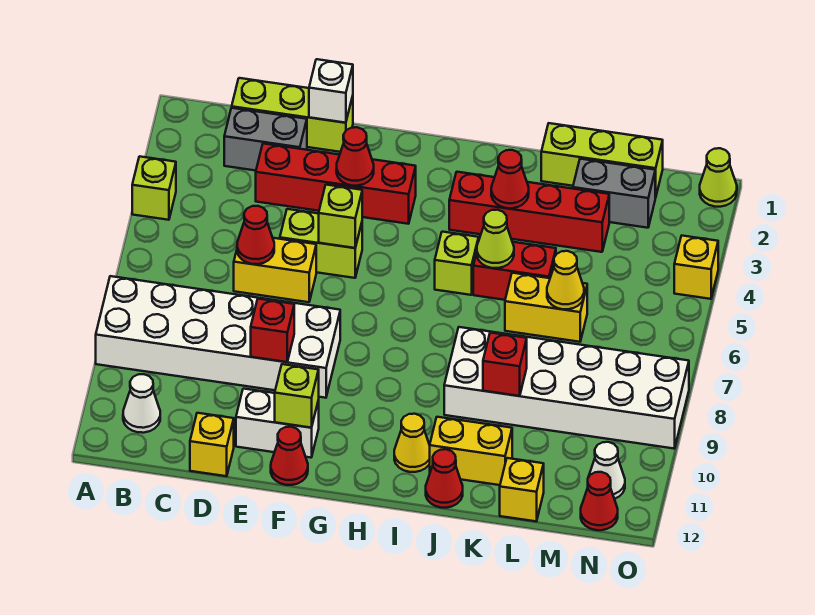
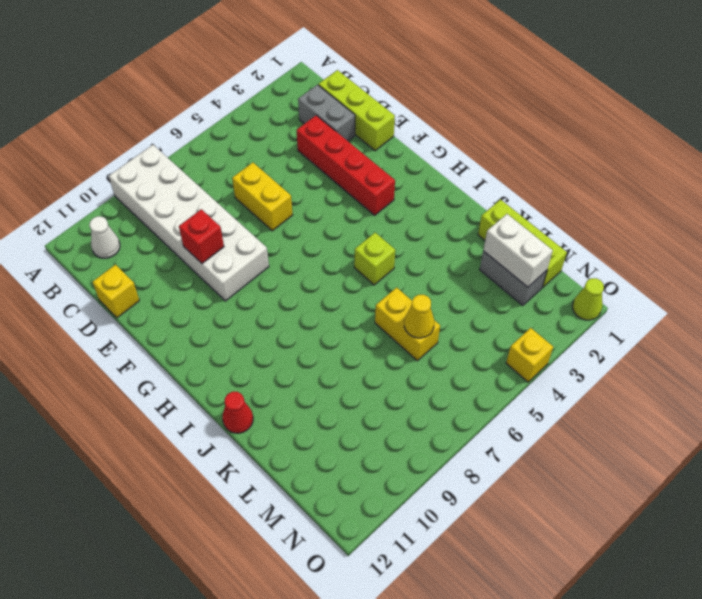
white brick L2:M2 level 2 -> white brick E11:F11 level 1
none -> lime brick A4 level 1
none -> lime brick E5:F5 level 1
none -> red cone F12 level 1
none -> red brick I3:L3 level 1

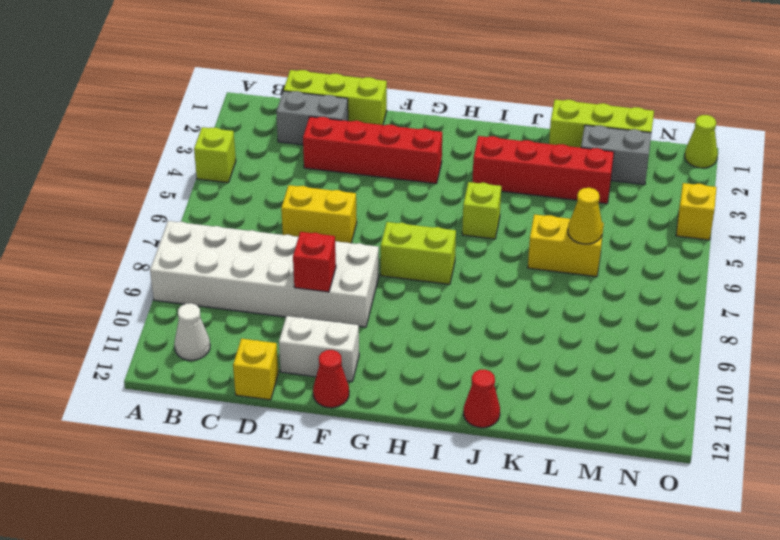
lime brick G7:H7 level 1 -> lime brick E5:F5 level 1
none -> yellow cone I11 level 1
none -> red brick J5:K5 level 1
none -> white brick J8:O9 level 1
none -> yellow brick J11:K11 level 1

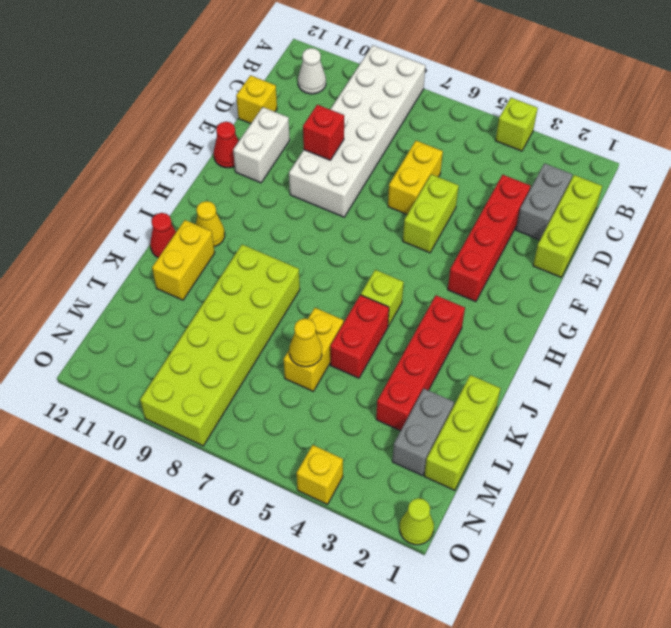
lime brick J8:O9 level 1 -> white brick J8:O9 level 1
none -> yellow brick L12 level 1
none -> white cone N11 level 1
none -> red cone N12 level 1
none -> red cone D6 level 2

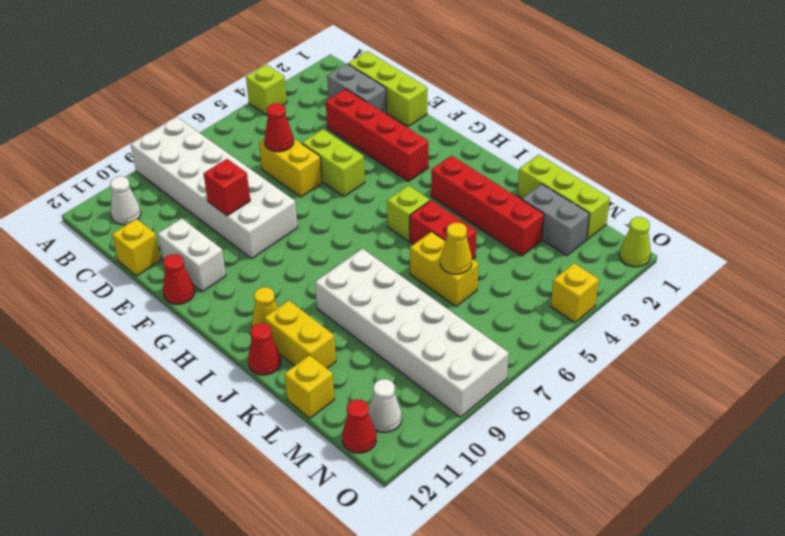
none -> white brick E1 level 2
none -> red cone F3 level 2
none -> lime brick F5 level 2
none -> lime brick F11 level 2

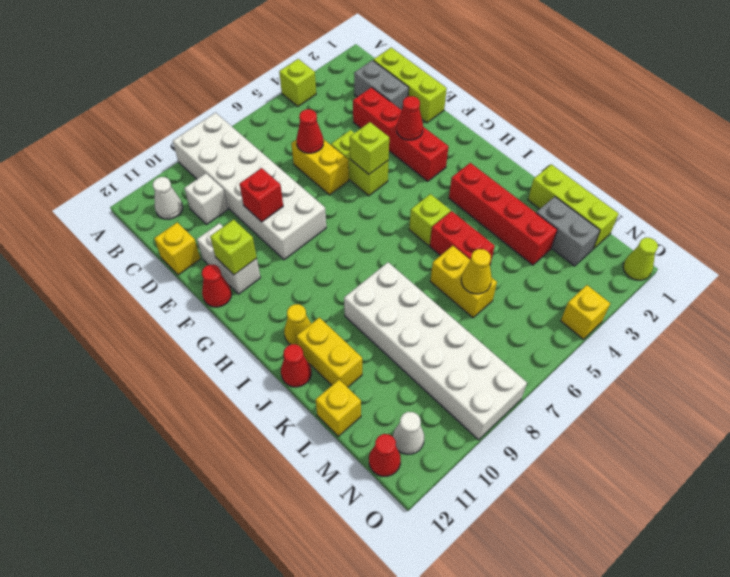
white brick C10 level 1 -> white brick E1 level 2
none -> red cone J3 level 2
none -> lime cone J5 level 2
none -> red brick K9 level 2

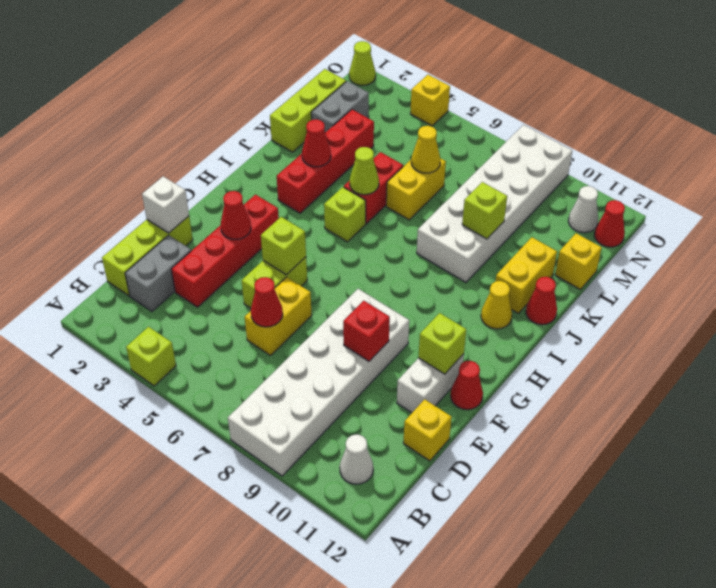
lime brick K9 level 2 -> red brick K9 level 2

